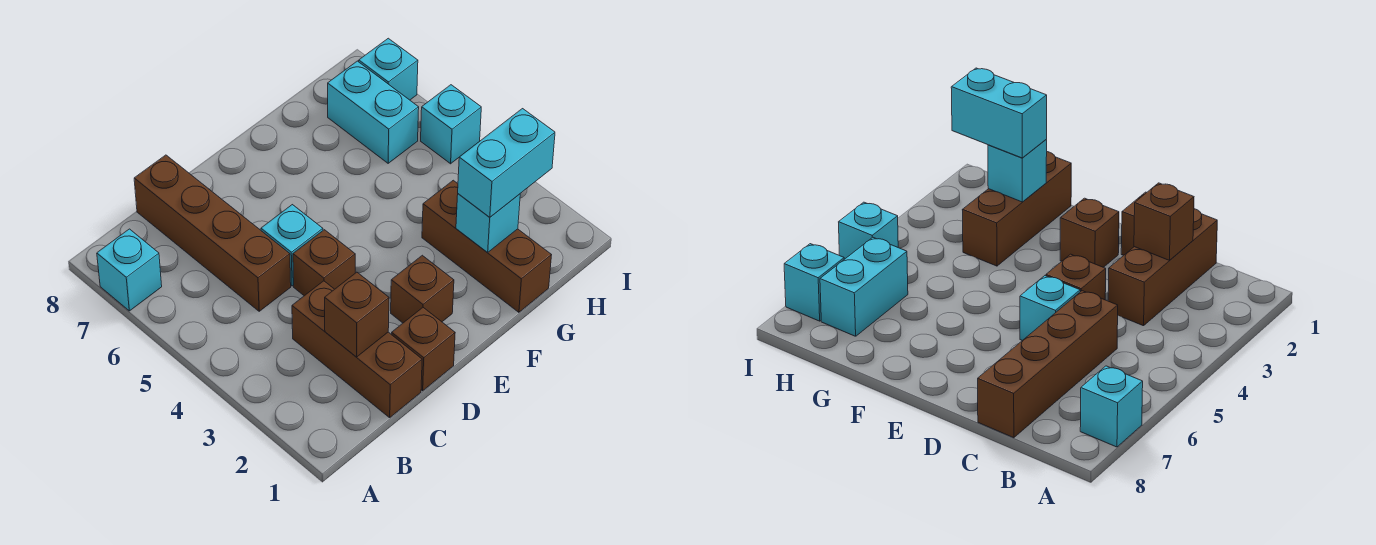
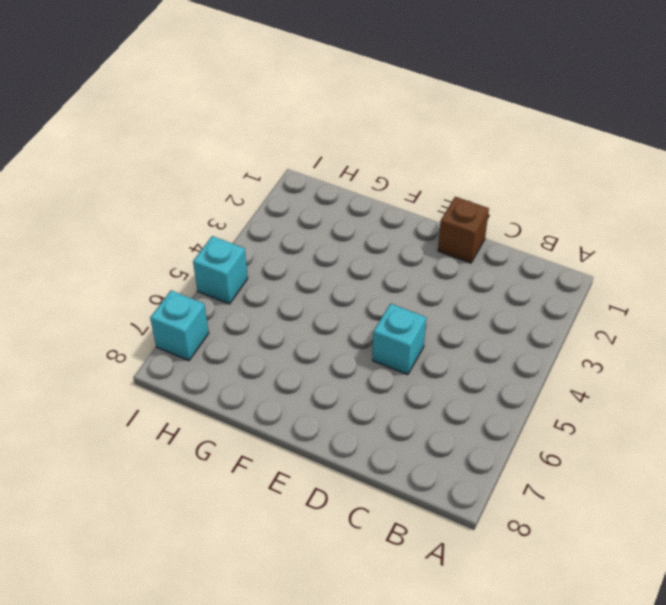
none -> cyan brick A7 level 1
none -> brown brick C1:C3 level 1
none -> brown brick C5:C8 level 1

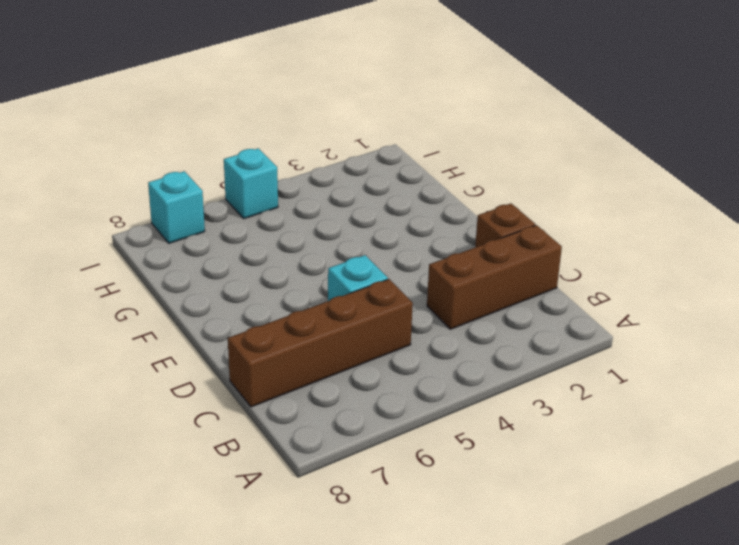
none -> cyan brick A7 level 1
none -> brown brick D4 level 1
none -> brown brick E2 level 1

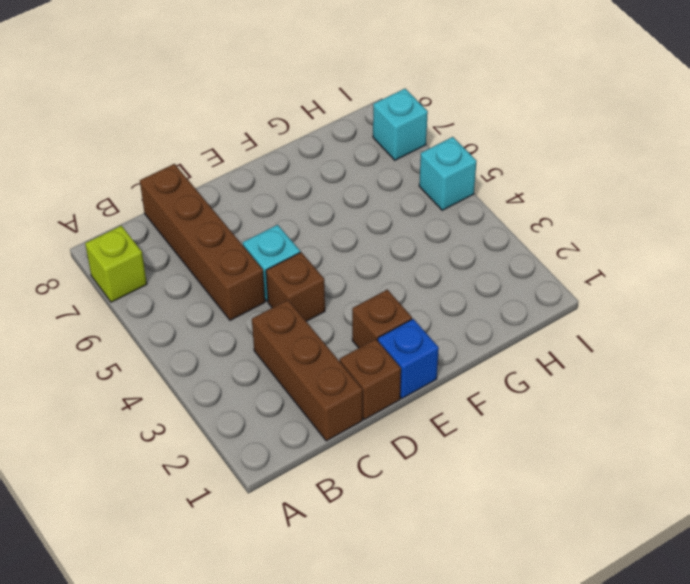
lime brick A7 level 1 -> cyan brick A7 level 1
blue brick E1 level 1 -> none
none -> brown brick G1:G3 level 1
none -> cyan brick H6:H7 level 1
none -> brown brick C2 level 2

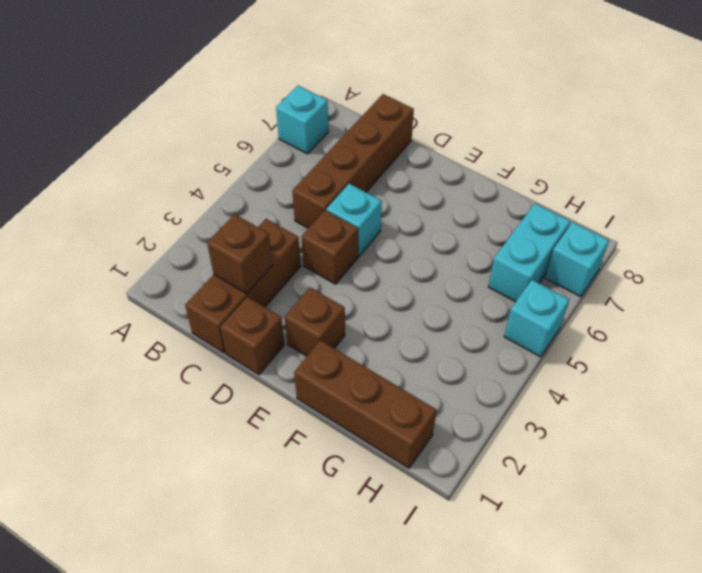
brown brick F1:H1 level 1 -> brown brick G1:G3 level 1
none -> cyan brick G2 level 2
none -> cyan brick G2:H2 level 3

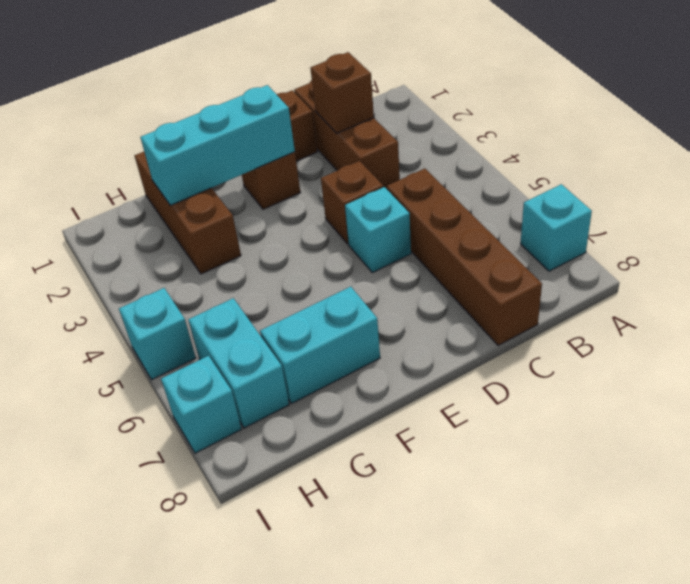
cyan brick E2:G2 level 2 -> cyan brick G2 level 2
cyan brick F7:G7 level 1 -> cyan brick G2:H2 level 3

